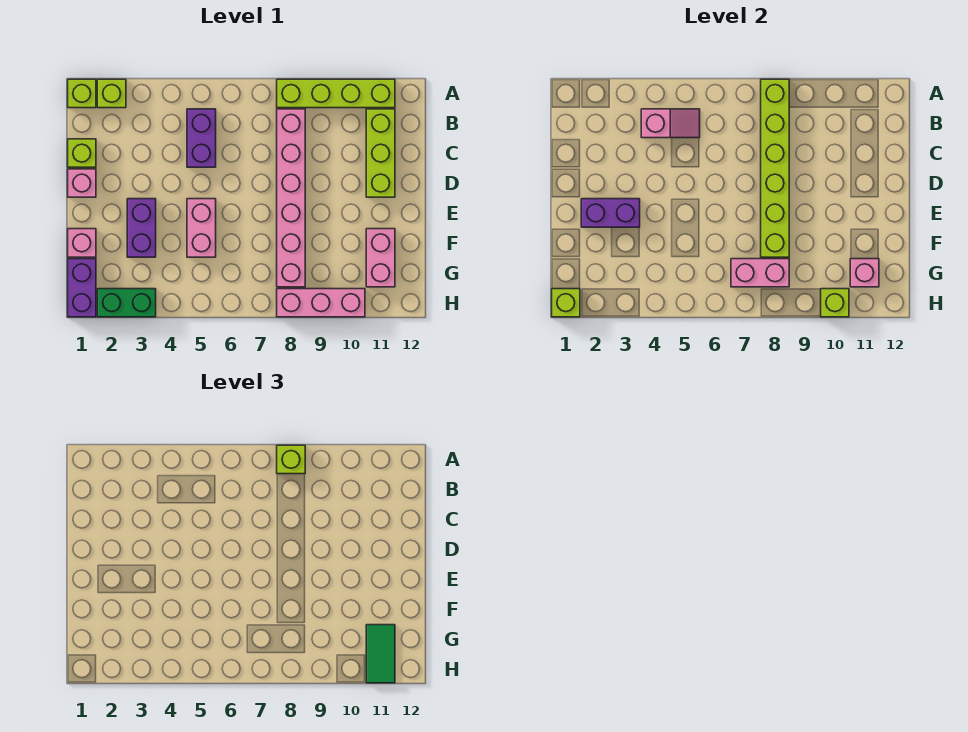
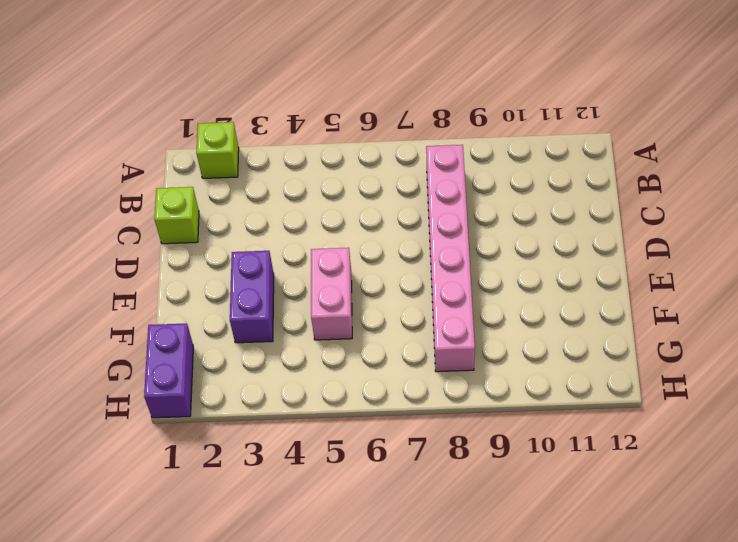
none -> lime brick A1 level 1
none -> lime brick A8:A11 level 1
none -> purple brick B5:C5 level 1

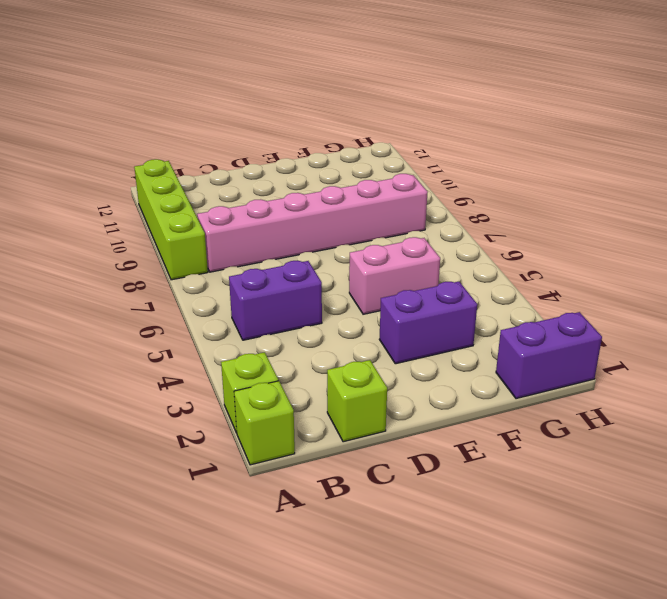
none -> lime brick B11:D11 level 1
none -> pink brick D1 level 1
none -> pink brick F1 level 1

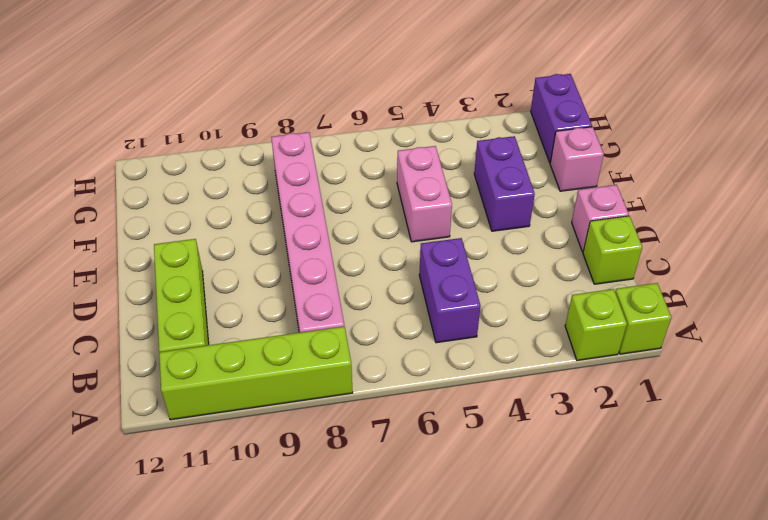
none -> pink brick F11:G11 level 1
none -> green brick H2:H3 level 1
none -> pink brick H8:H10 level 1

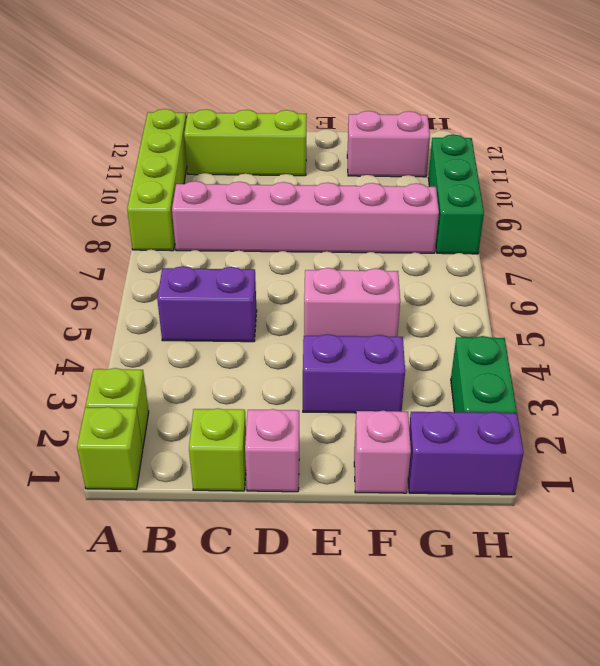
green brick H8:H10 level 1 -> pink brick H8:H10 level 1
none -> lime brick A8:F8 level 2
none -> pink slope B4:B5 level 2 top 4
none -> purple brick E2:E3 level 2

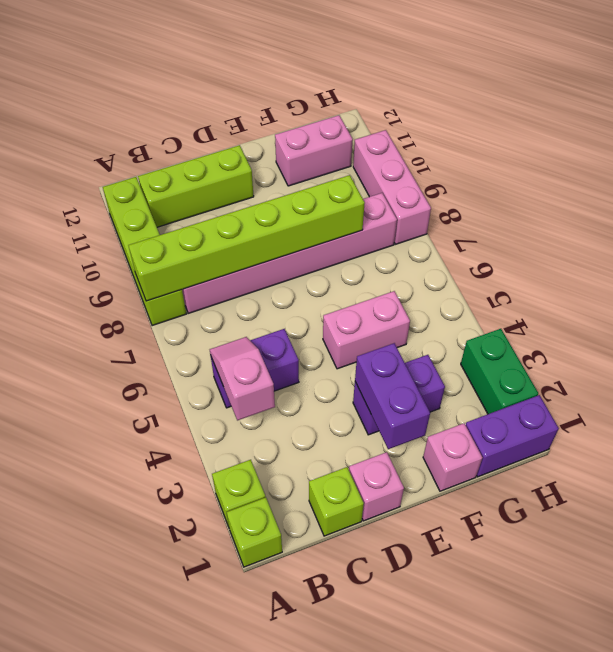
none -> pink brick G7:G8 level 2
none -> pink brick G11 level 2
none -> lime brick H1 level 2

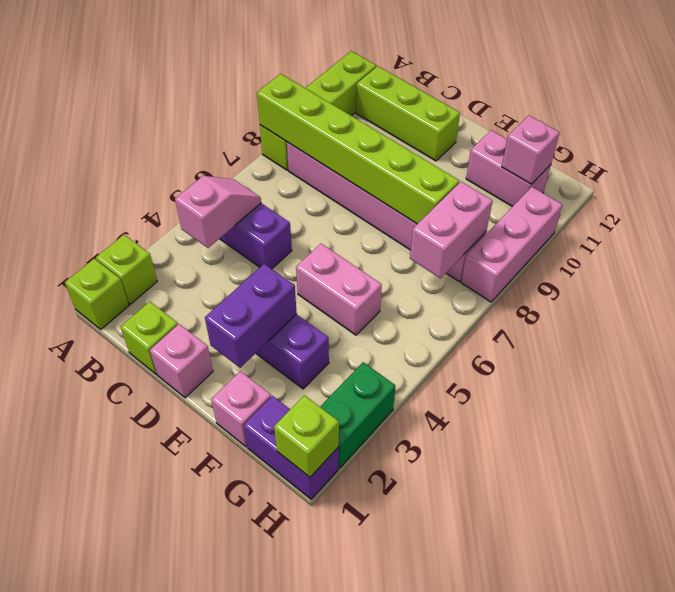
none -> lime brick H10 level 2
none -> lime brick A8 level 3
none -> green tile G11:H11 level 3

